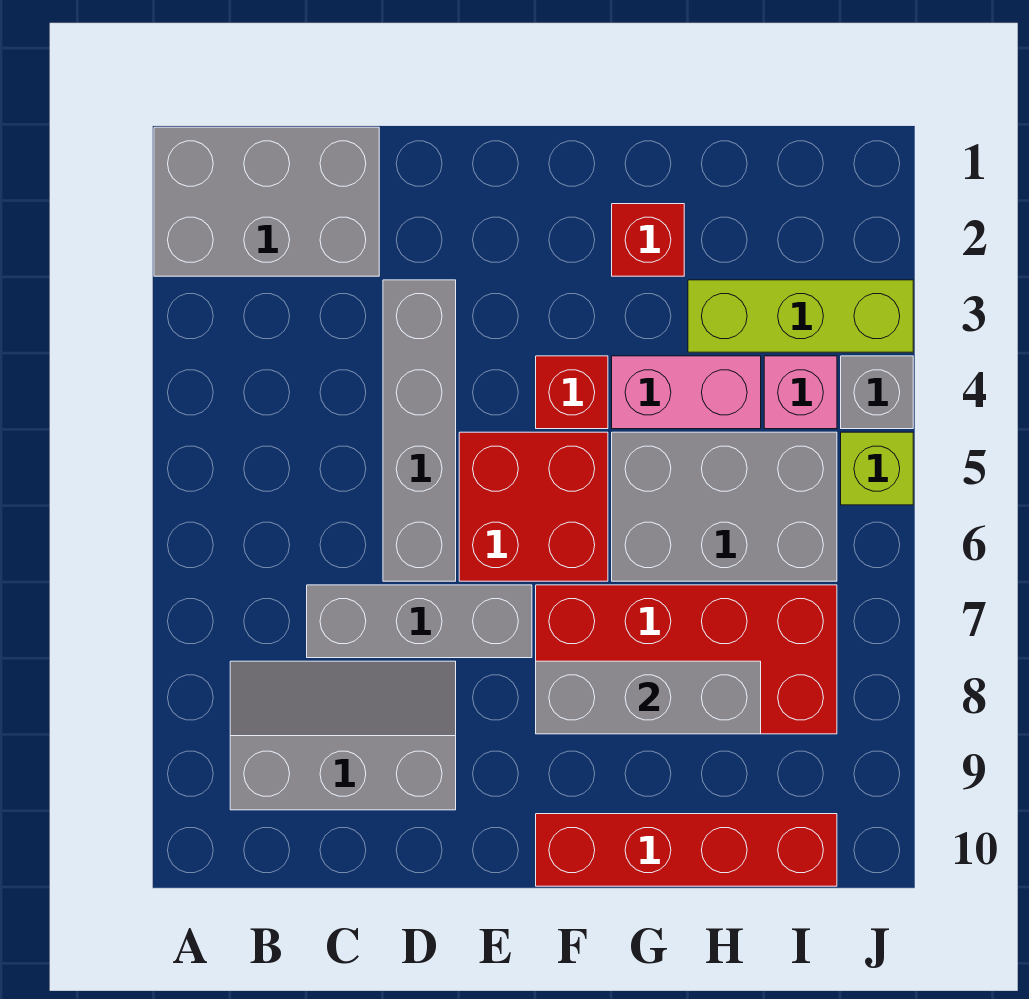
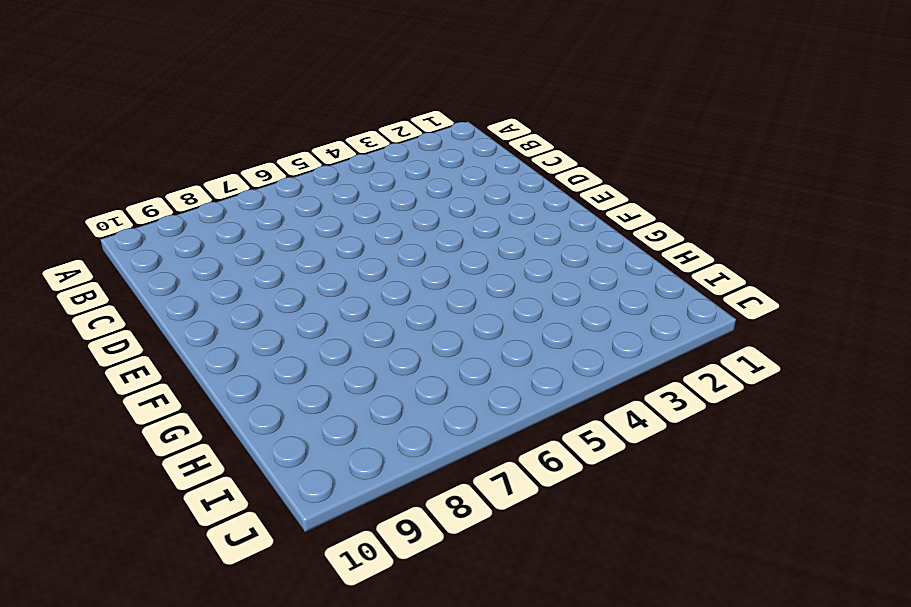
none -> grey brick A1:C2 level 1
none -> grey slope B8:D9 level 1 top 9
none -> grey brick C7:E7 level 1

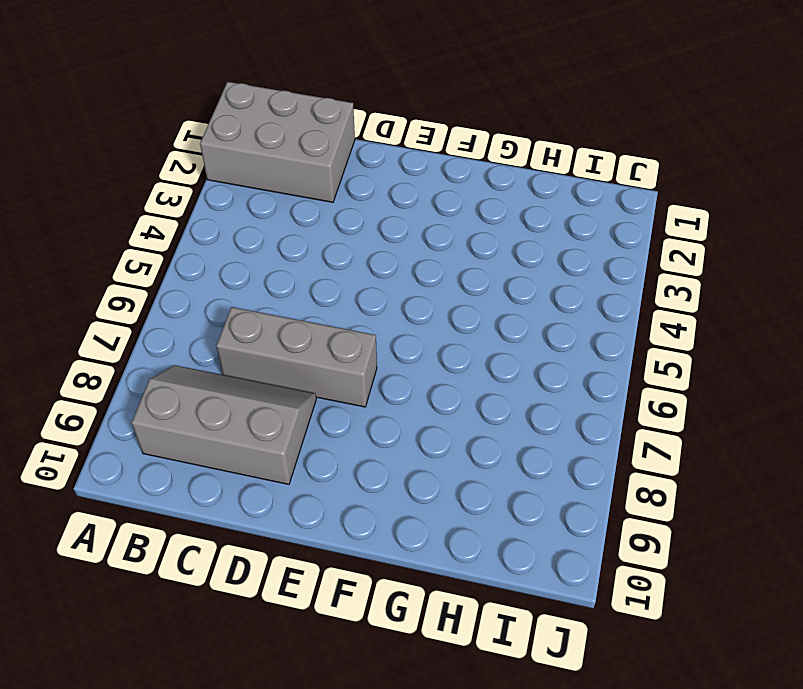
none -> grey brick D3:D6 level 1
none -> red brick E5:F6 level 1
none -> red brick F4 level 1

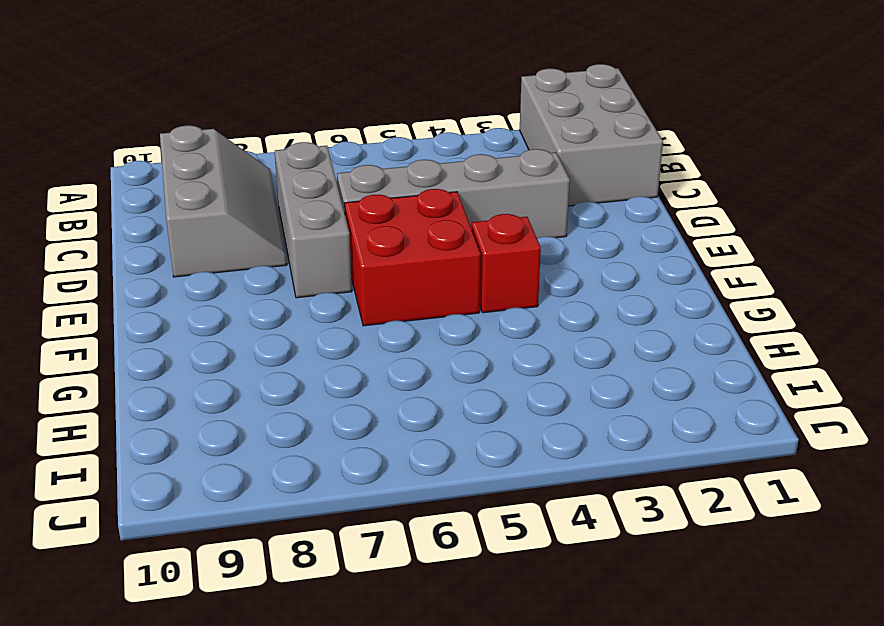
none -> red brick F7:I8 level 1
none -> red brick F10:I10 level 1
none -> red brick G2 level 1

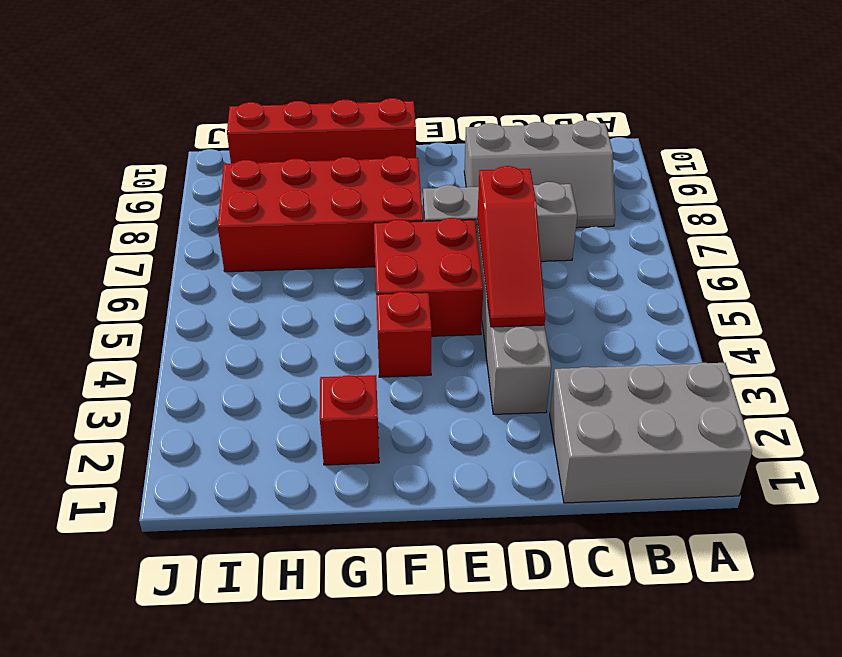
red slope D4:D6 level 2 top 6 -> none
none -> pink brick G4:H4 level 1
none -> grey brick G5:I6 level 1
none -> lime brick H3:J3 level 1

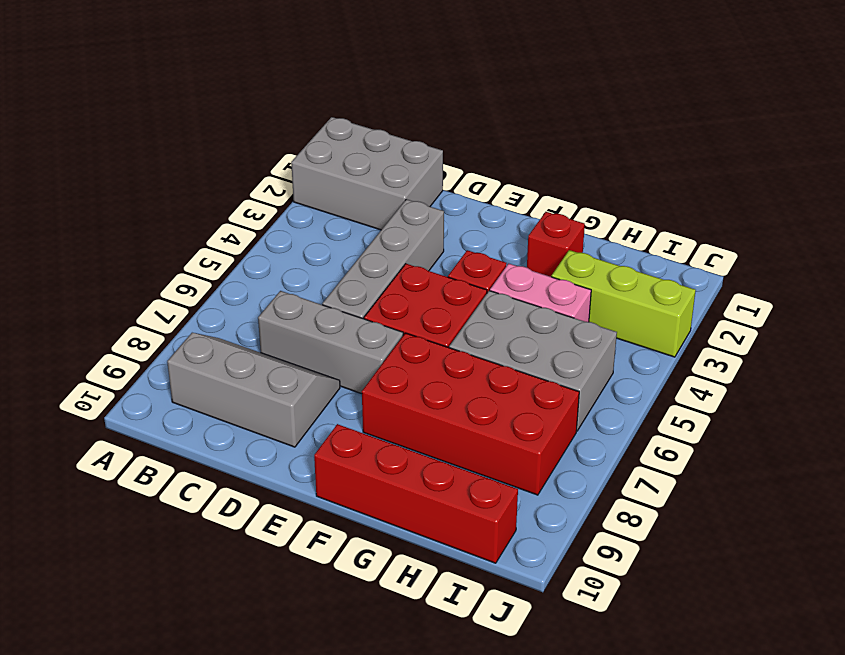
none -> pink brick I4 level 1
none -> grey brick J4 level 1
none -> lime brick J5 level 1

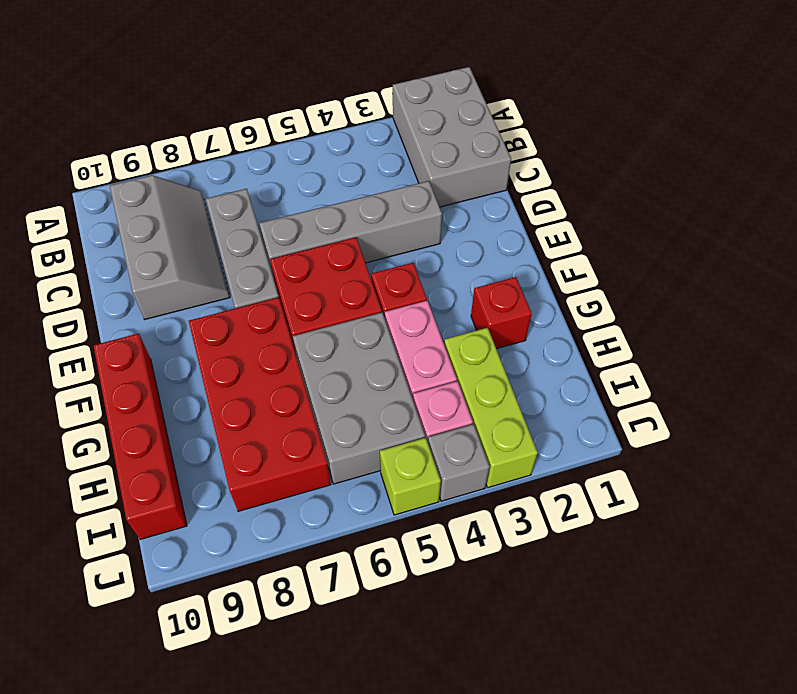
none -> grey brick F8:H8 level 2

